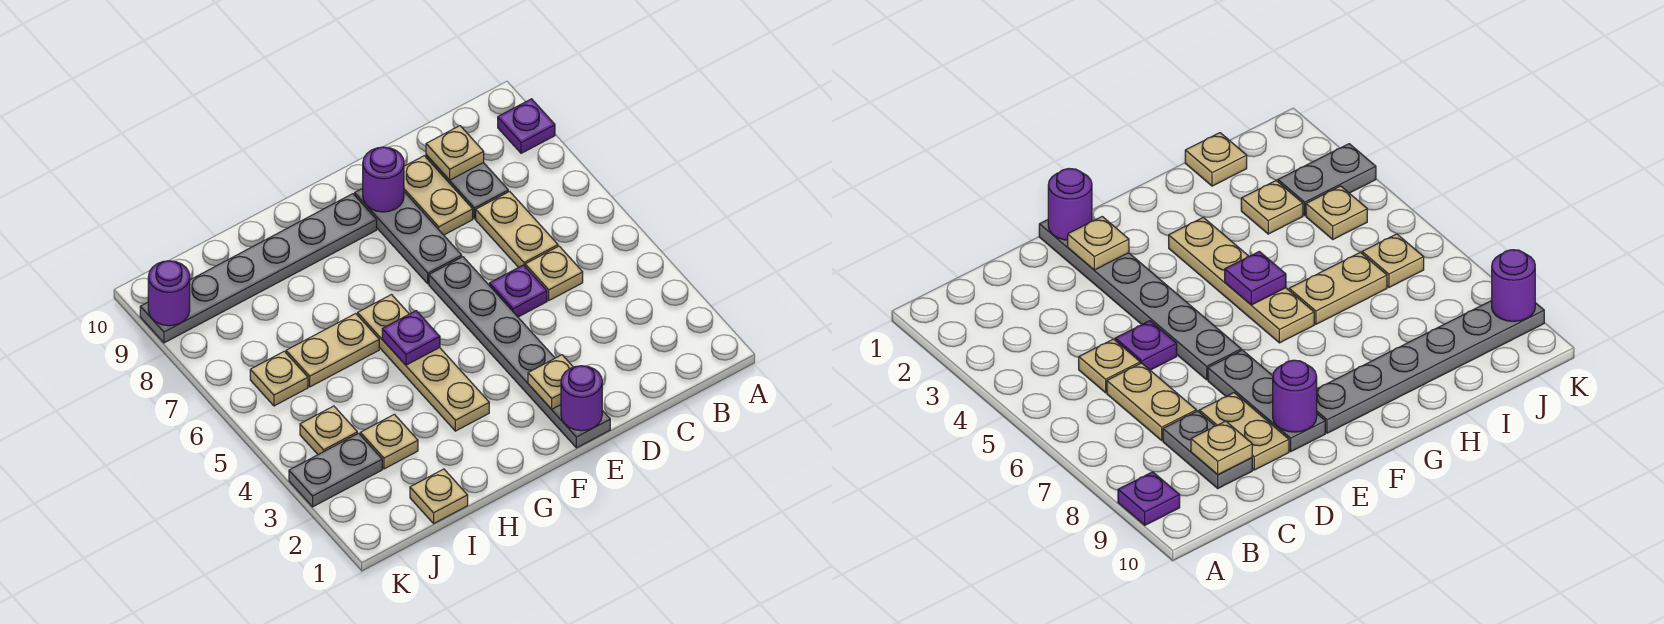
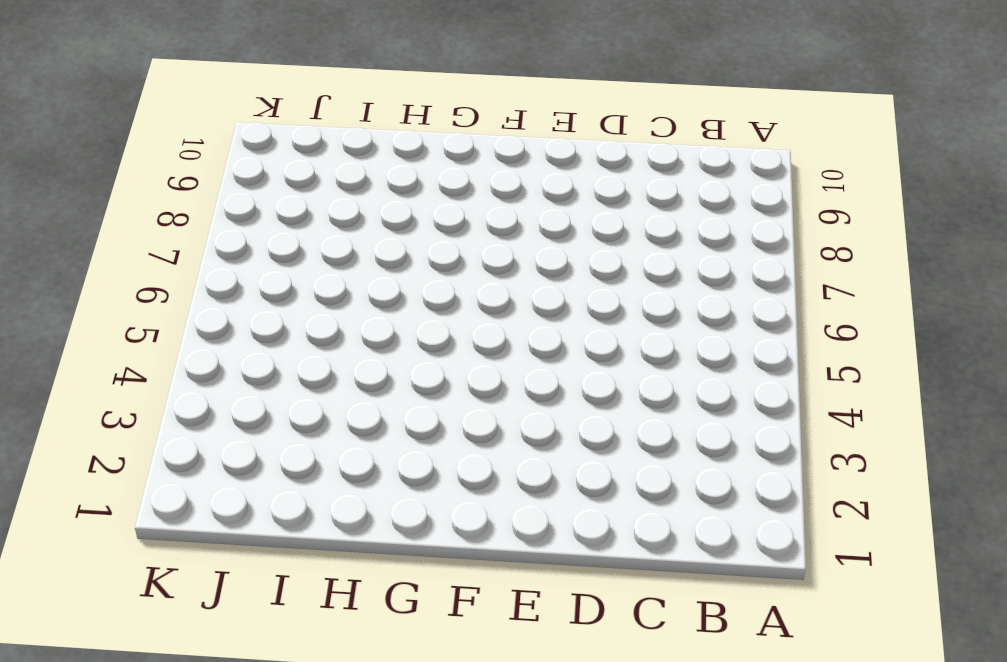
none -> purple plate A9 level 1
none -> tan plate C5 level 1
none -> tan plate C6:C7 level 1

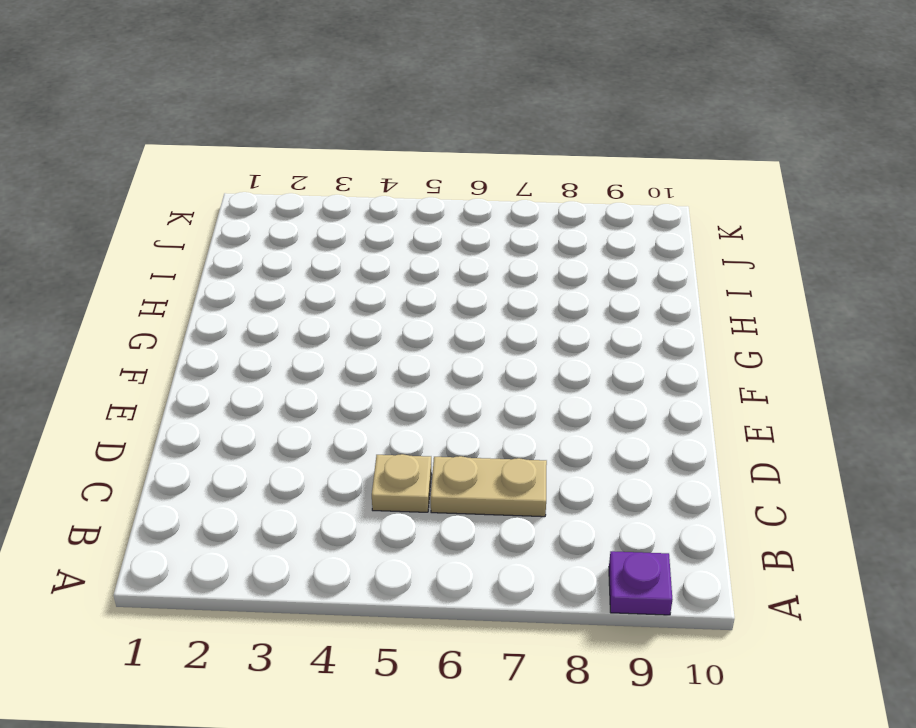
none -> grey plate C8:C9 level 1
none -> purple plate D5 level 1
none -> tan plate D8:D9 level 1

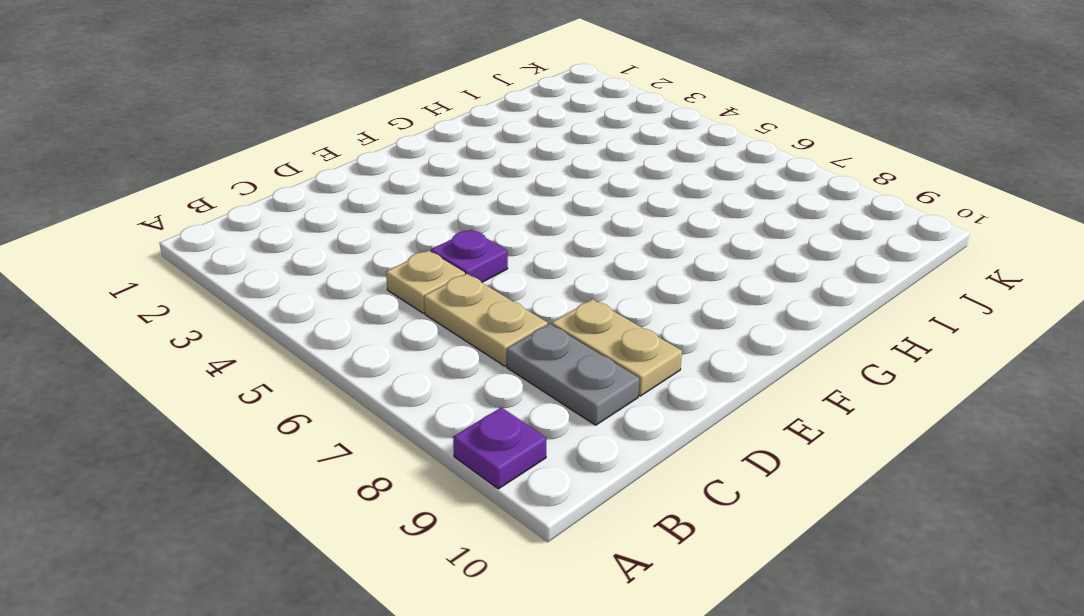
none -> grey plate E1:E6 level 1
none -> grey plate E7:E9 level 1
none -> grey plate F9:K9 level 1

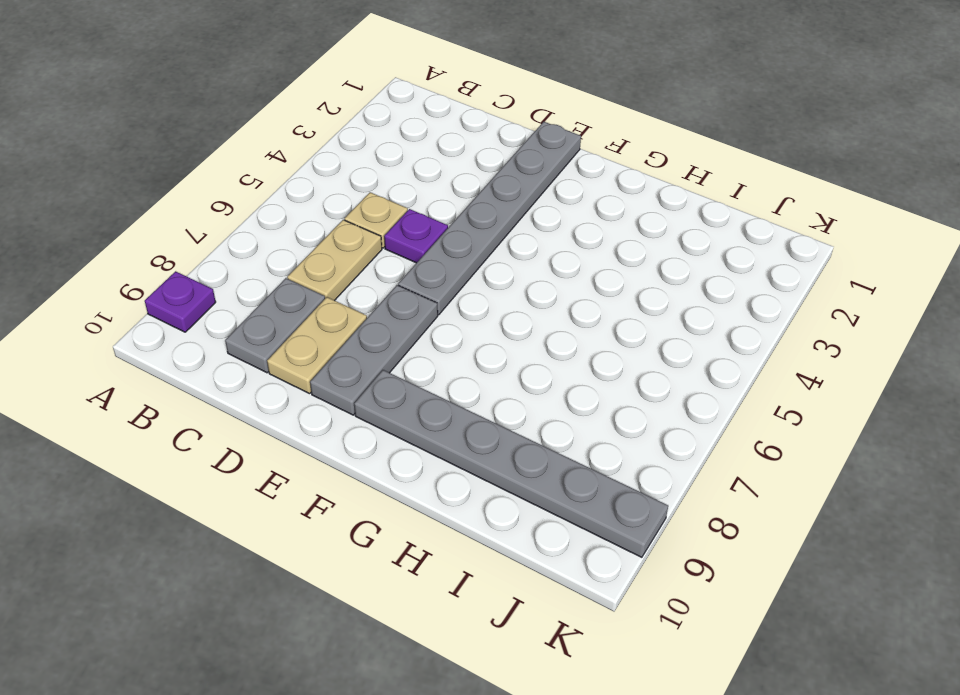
none -> tan plate G3:G6 level 1
none -> tan plate H6:I6 level 1
none -> tan plate I1 level 1

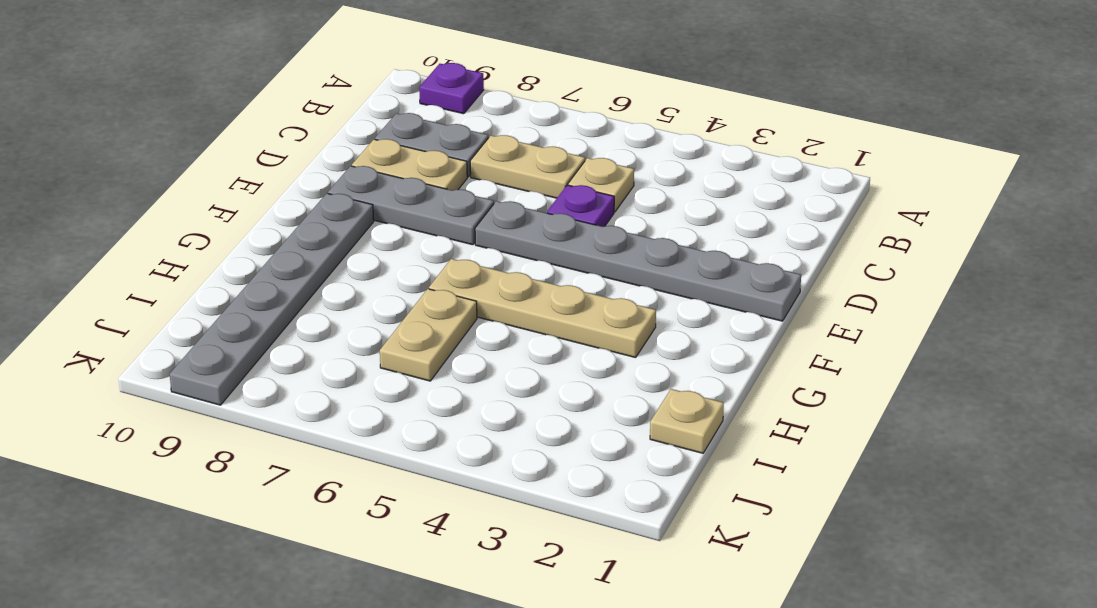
none -> tan plate I3 level 1
none -> grey plate J3:K3 level 1
none -> tan plate J4 level 1

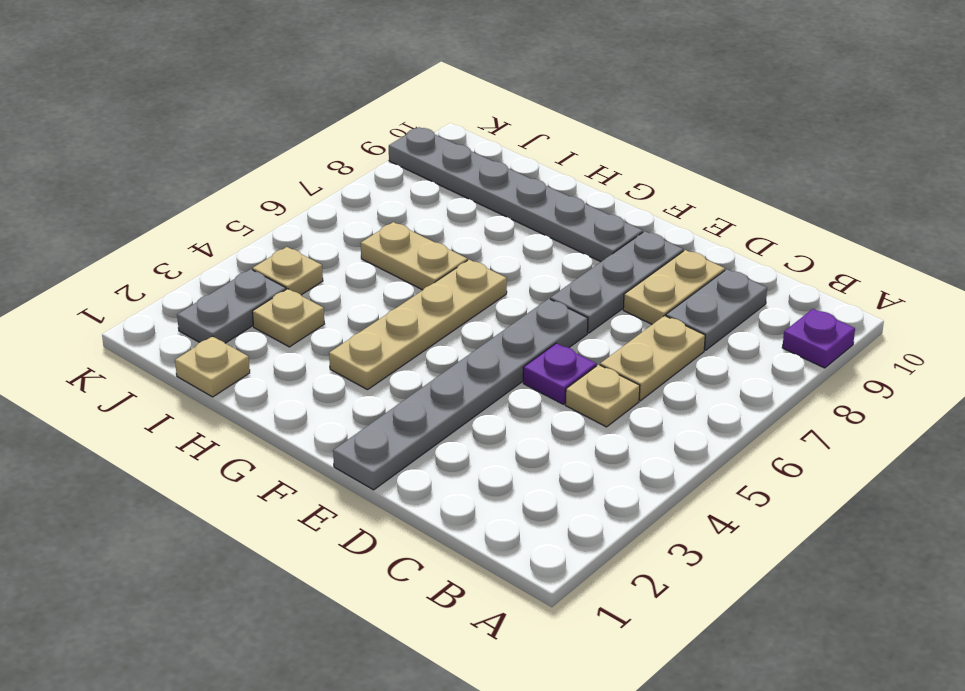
grey plate J2:J3 level 1 -> grey plate J3:K3 level 1
none -> tan plate J6 level 1
none -> tan plate C9 level 2
none -> purple round brick E1 level 2

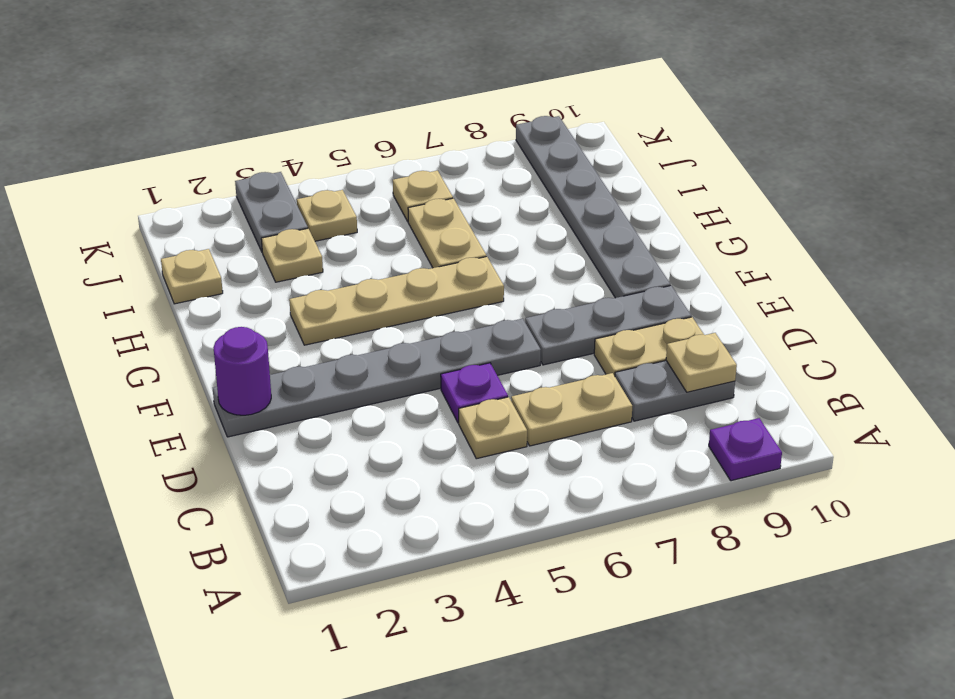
none -> tan plate E2 level 2
none -> purple round brick E9 level 2
none -> purple plate G5 level 2

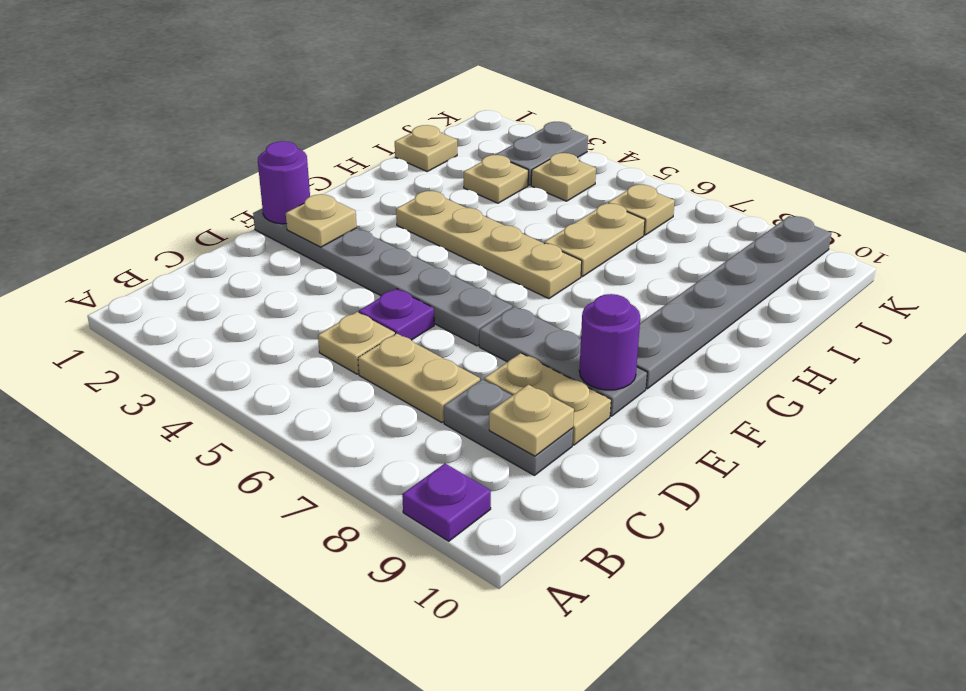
none -> purple plate G5 level 2
none -> purple round brick K9 level 2

